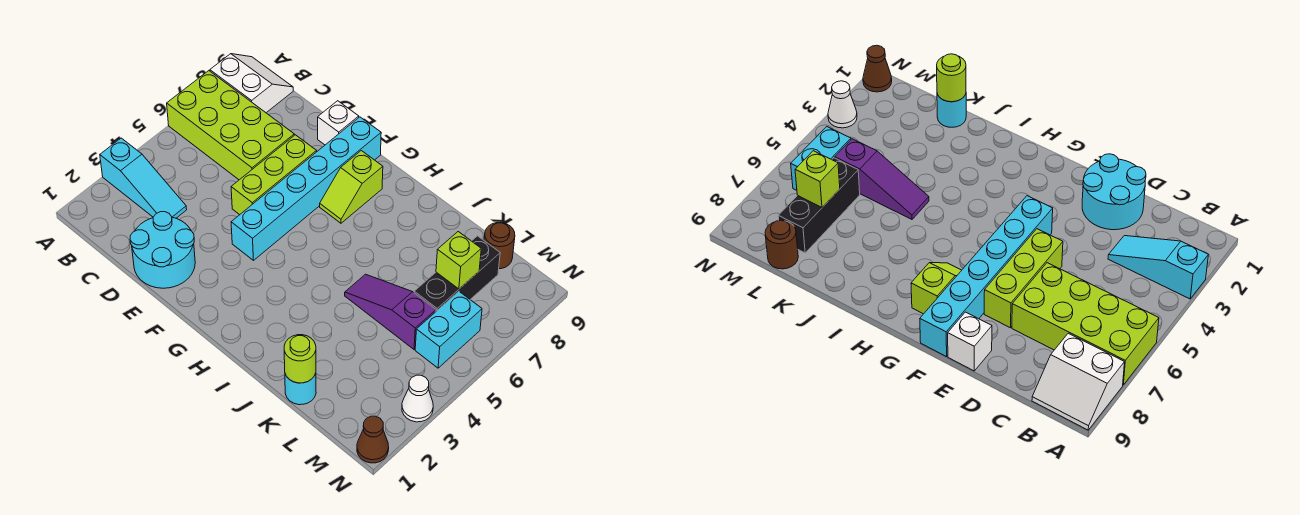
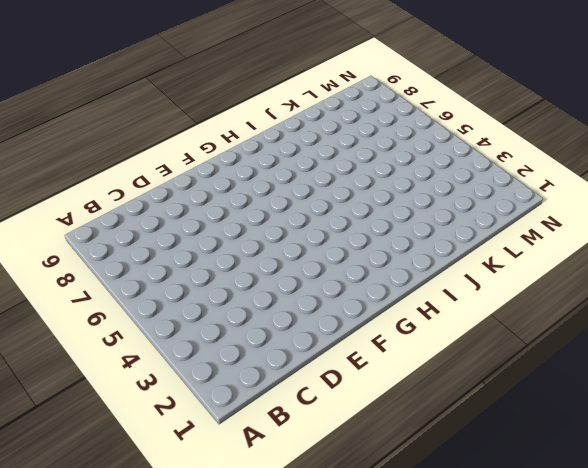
none -> cyan slope A3:C3 level 1 top A
none -> lime brick A6:D7 level 1
none -> white slope A8:B9 level 1 top 8

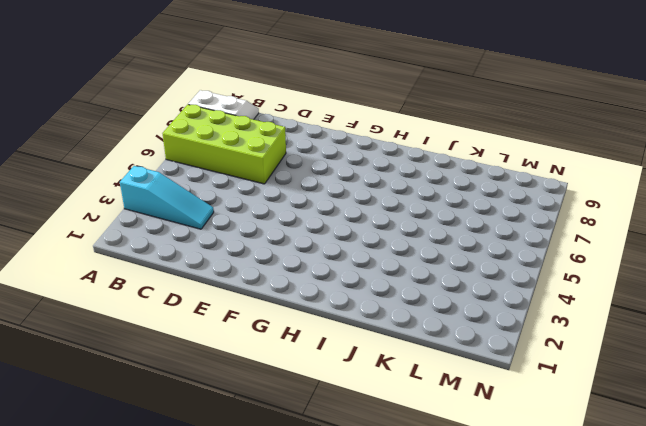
none -> cyan round brick D1:E2 level 1
none -> lime brick E5:E7 level 1
none -> white brick E9 level 1

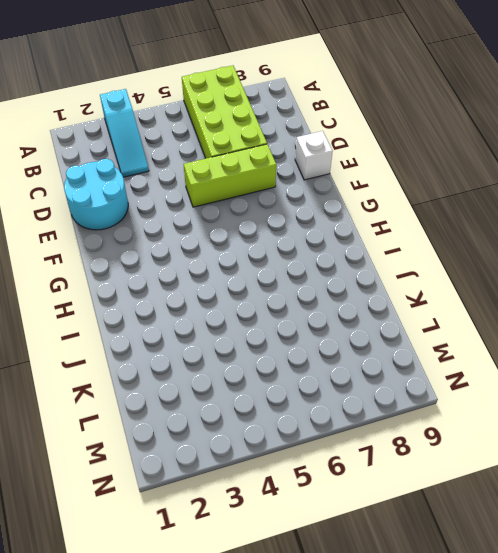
none -> white slope A8:B9 level 1 top 8
none -> cyan brick F4:F9 level 1
none -> lime slope G7:G8 level 1 top 8

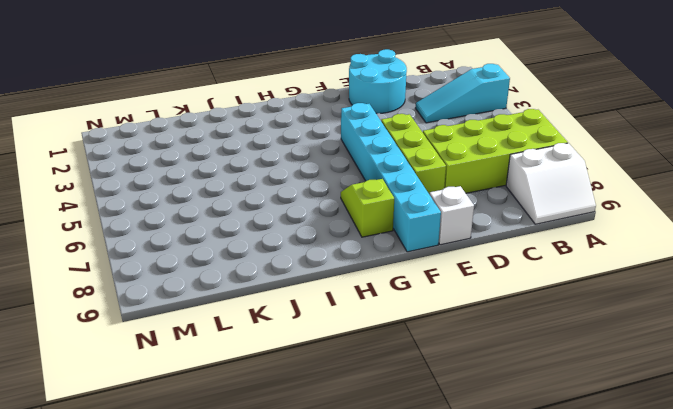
none -> purple slope J5:L5 level 1 top L
none -> cyan round brick K1 level 1
none -> black brick L6:L8 level 1

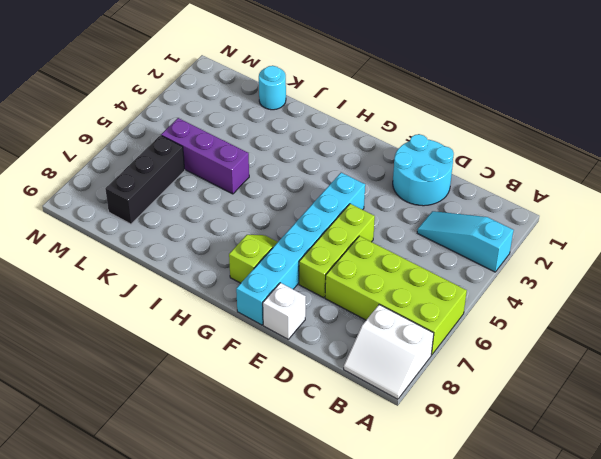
purple brick J5:L5 level 1 -> purple slope J5:L5 level 1 top L
none -> brown round brick L9 level 1
none -> cyan brick M5:M6 level 1
none -> brown cone N1 level 1

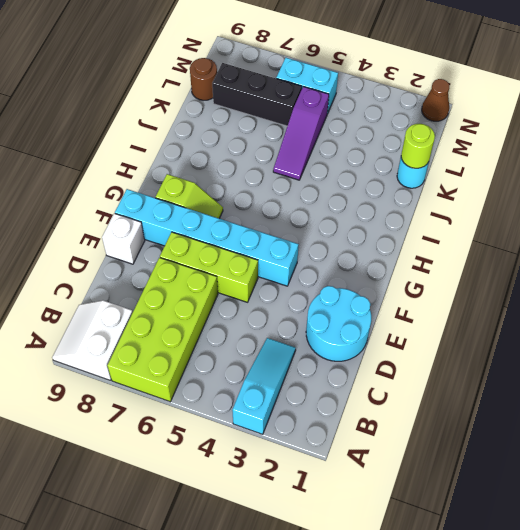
none -> white cone N3 level 1
none -> lime brick L7 level 2

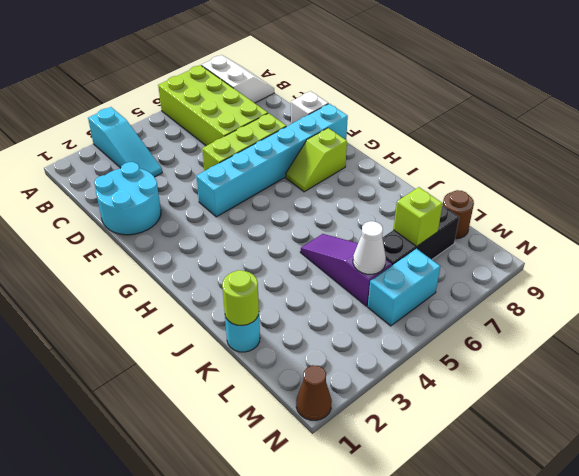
white cone L5 level 2 -> white cone N3 level 1

